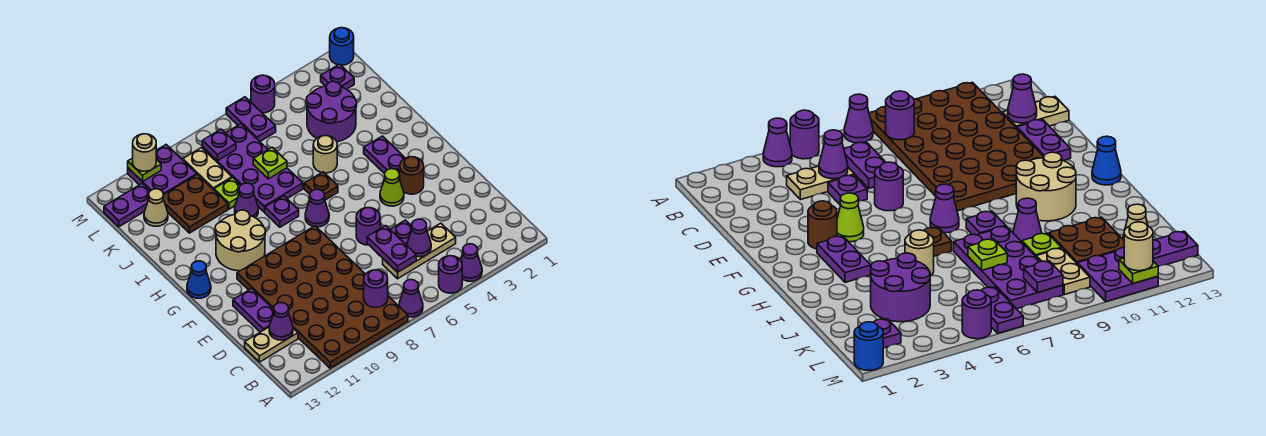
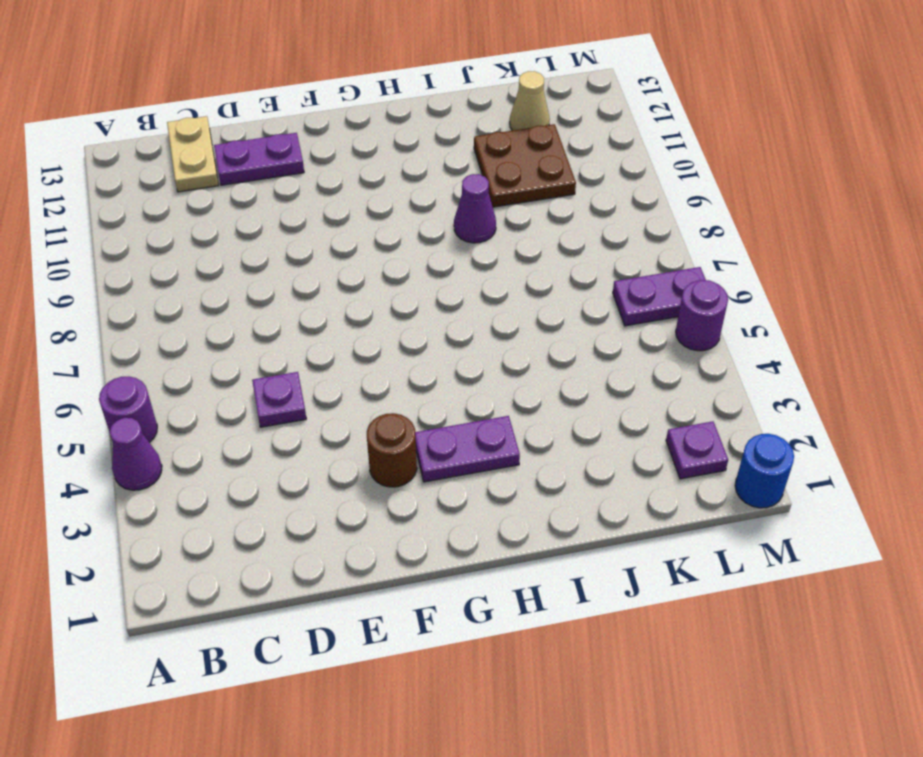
none -> purple cone A7 level 1
none -> brown plate A8:F11 level 1
none -> tan plate C4:C6 level 1
none -> purple round brick E6 level 1

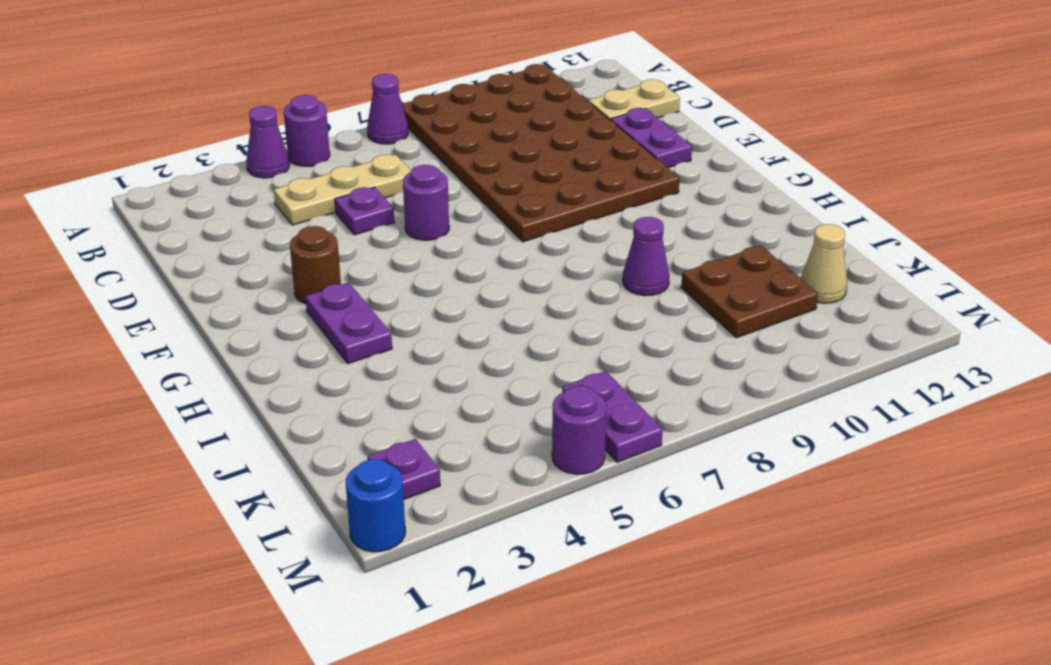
none -> lime cone F4 level 1
none -> purple cone G7 level 1
none -> tan round brick G10:H11 level 1
none -> blue cone G13 level 1

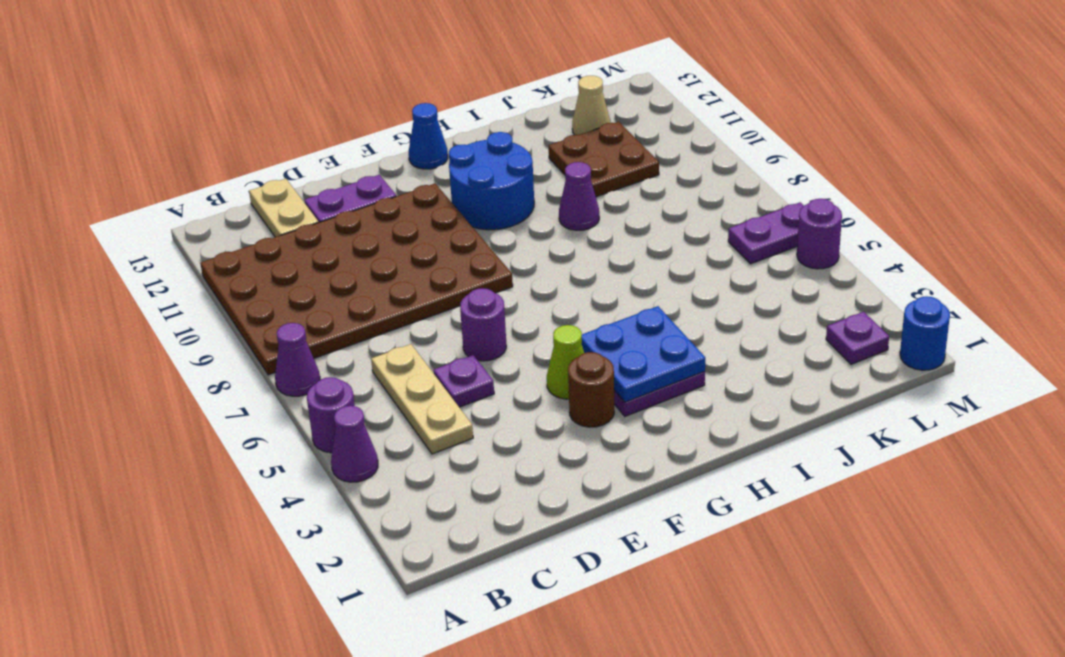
blue plate G3:H4 level 2 -> none
blue round brick G10:H11 level 1 -> tan round brick G10:H11 level 1
none -> purple cone G7 level 1
none -> brown plate H6 level 1
none -> purple plate H8 level 1
none -> tan round brick I5 level 1

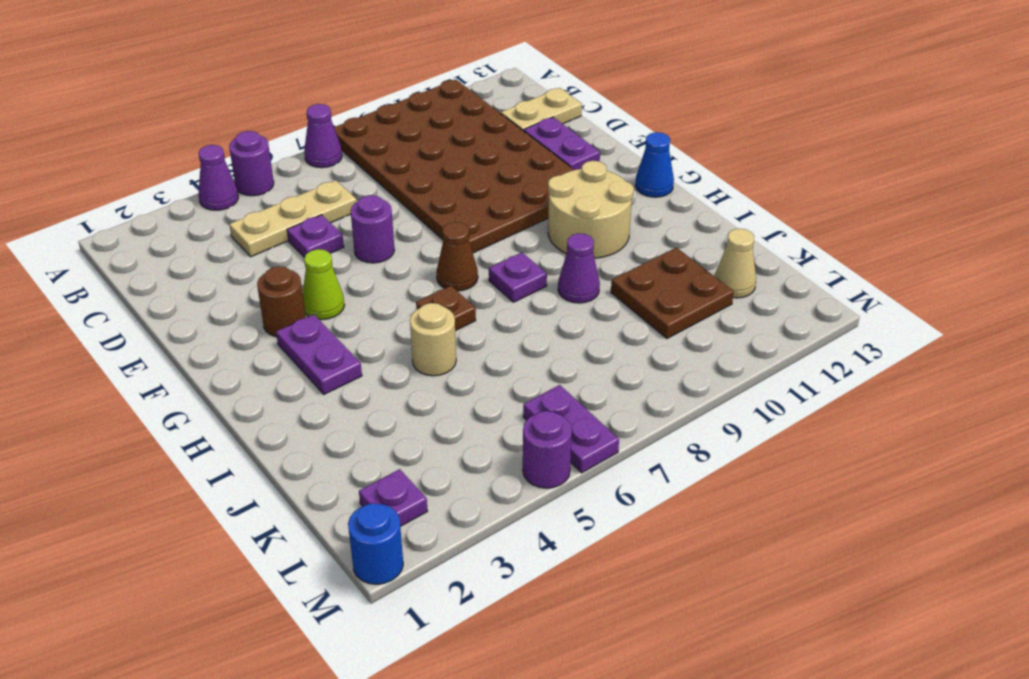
brown cone G7 level 1 -> purple cone G7 level 1
none -> purple plate I7:L8 level 1
none -> purple round brick J3:K4 level 1
none -> lime plate J9 level 1
none -> tan plate K9:L9 level 1

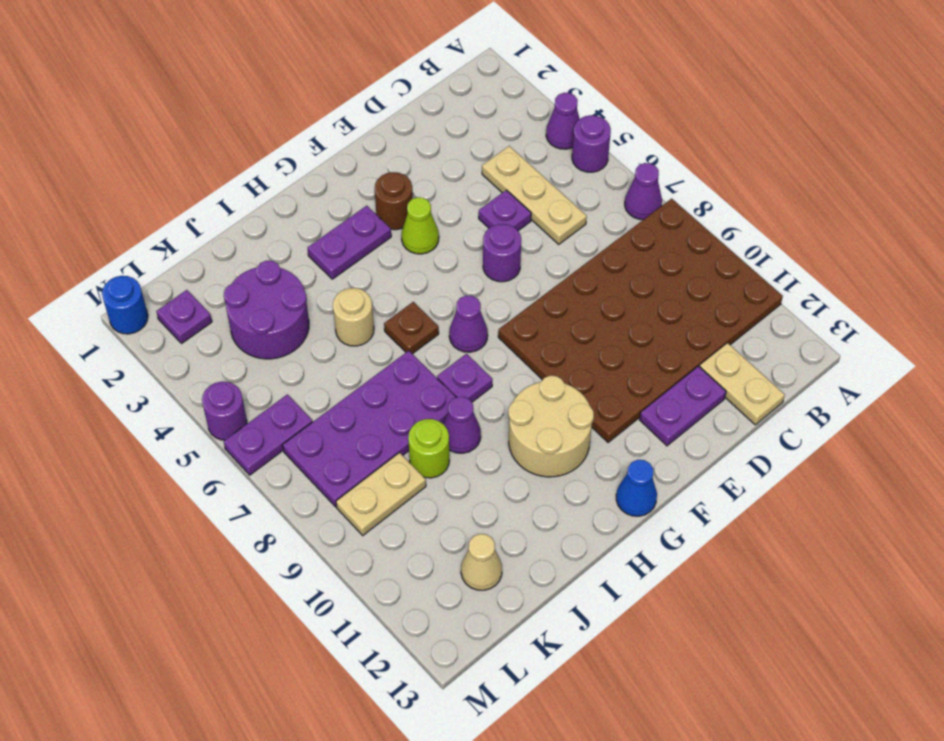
lime round brick J9 level 1 -> lime plate J9 level 1
none -> brown plate J10:K11 level 1
none -> purple plate L10:M11 level 1
none -> purple plate L12:L13 level 1
none -> purple round brick B8 level 2

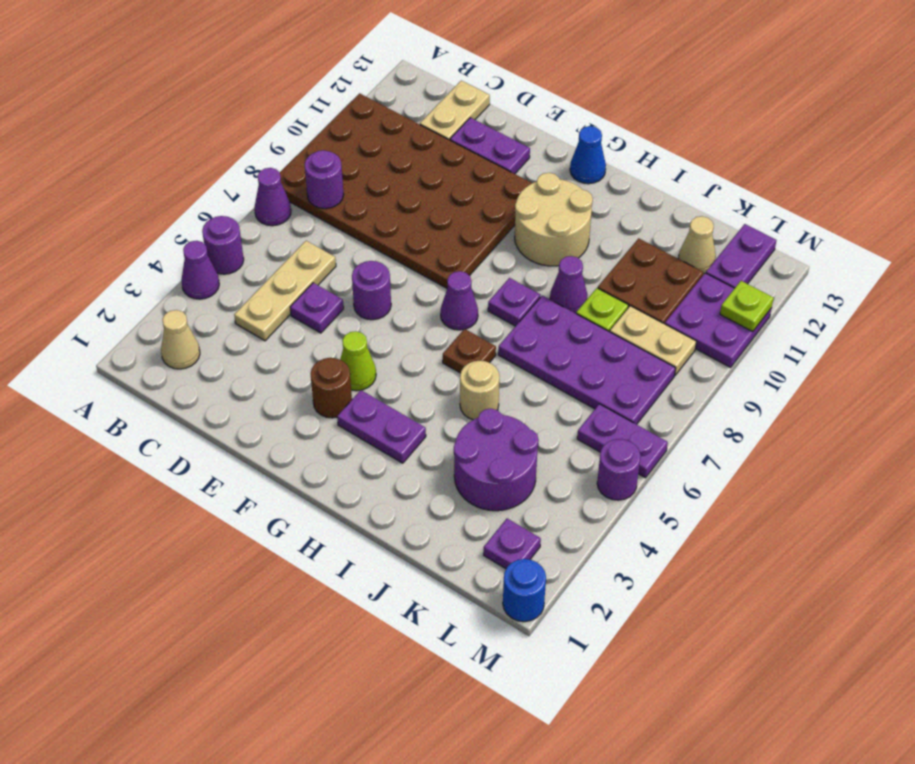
tan cone B2 level 1 -> none
none -> purple cone C5 level 2
none -> purple plate C6:D6 level 2
none -> purple cone C12 level 2
none -> lime plate J7 level 2

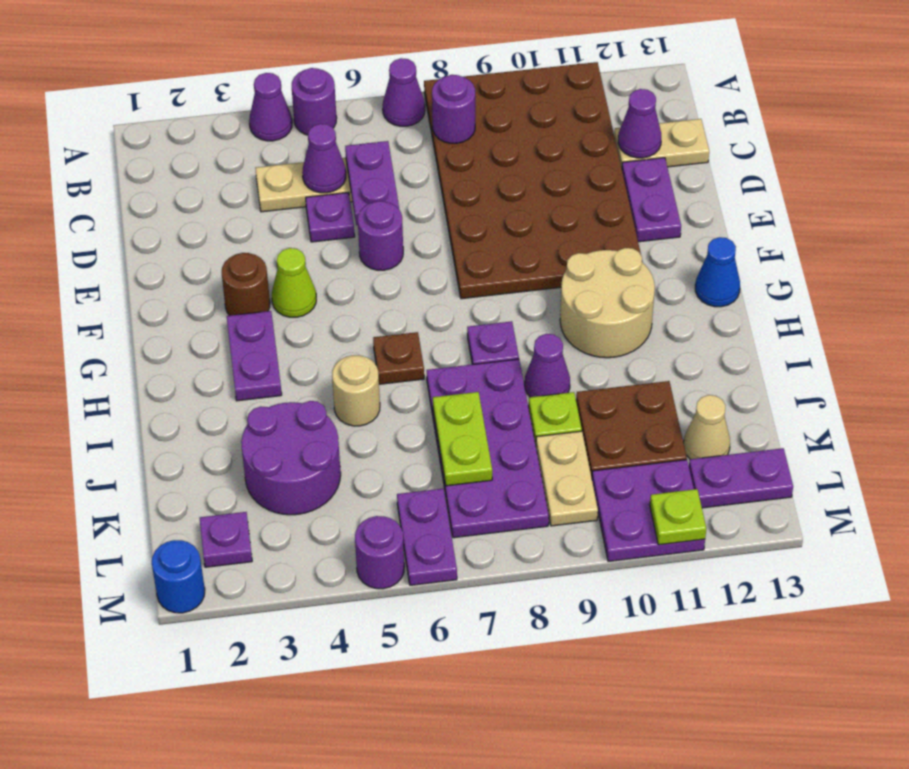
lime plate J7:K7 level 2 -> lime plate J7 level 2
none -> purple cone G7 level 1
none -> purple plate L8 level 2
none -> tan round brick M11 level 3

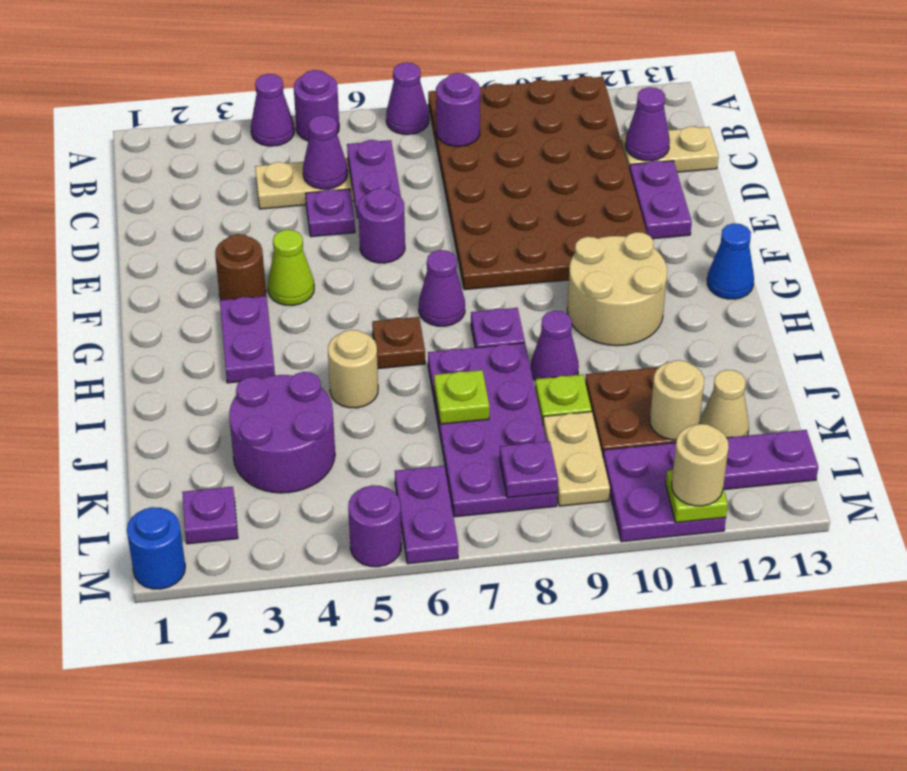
tan round brick K11 level 2 -> none

